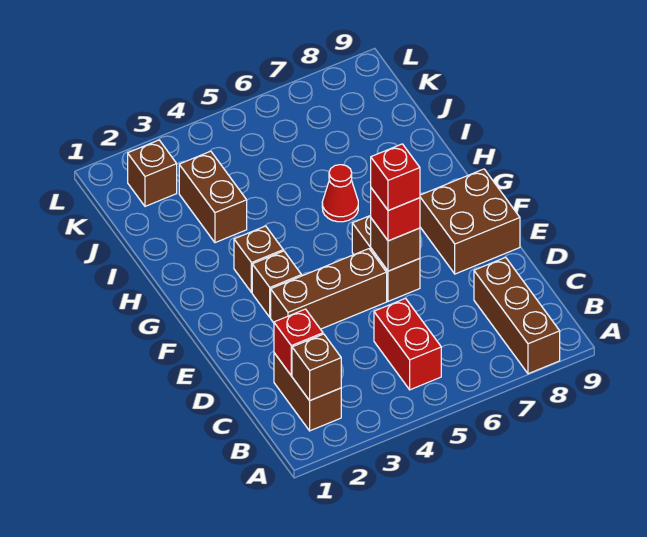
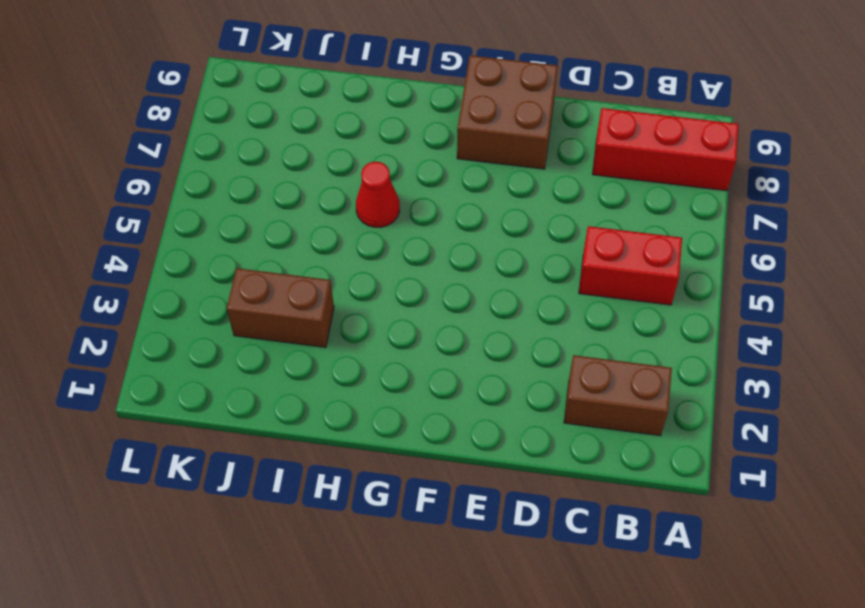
red brick A8:C8 level 1 -> brown brick A8:C8 level 1
none -> brown brick E3:E5 level 1
none -> brown brick E6:F6 level 1
none -> brown brick F3 level 1

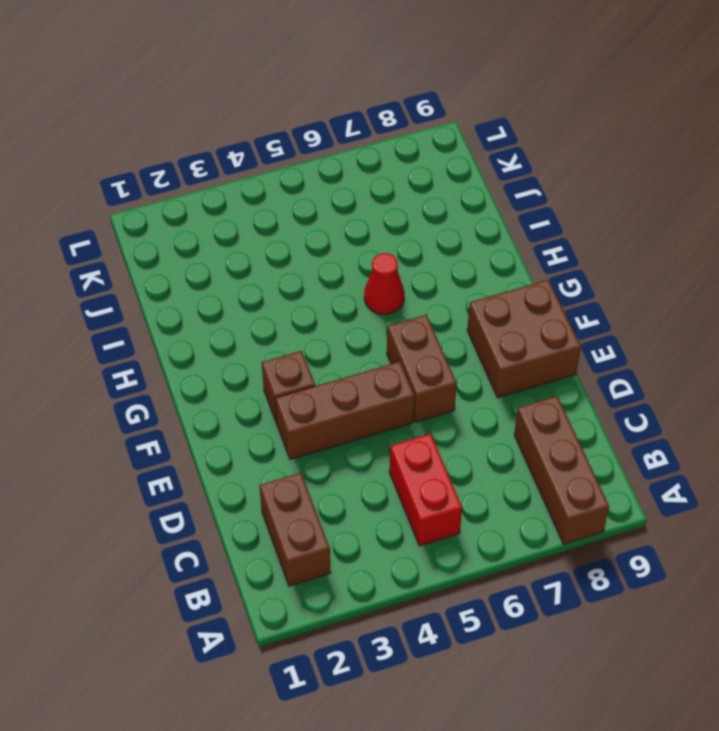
none -> brown brick G3 level 1
none -> brown brick I3:J3 level 1
none -> brown brick K2 level 1

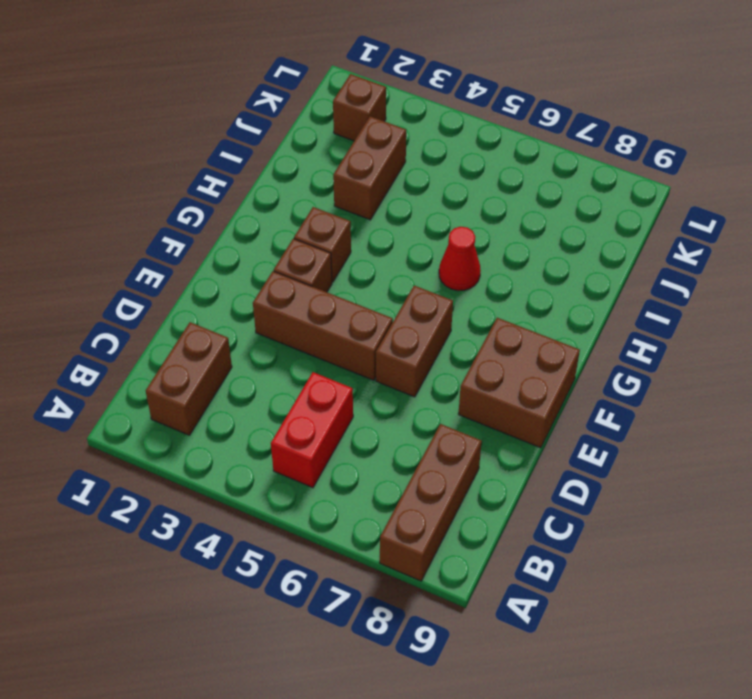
none -> brown brick B2 level 2
none -> red brick C2 level 2
none -> brown brick E6 level 2

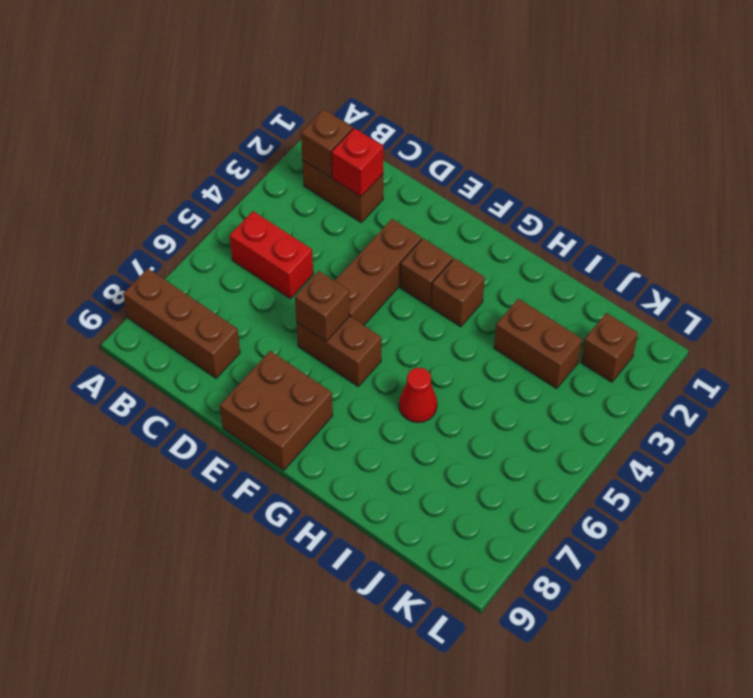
none -> red brick E6 level 3
none -> red brick E6 level 4

